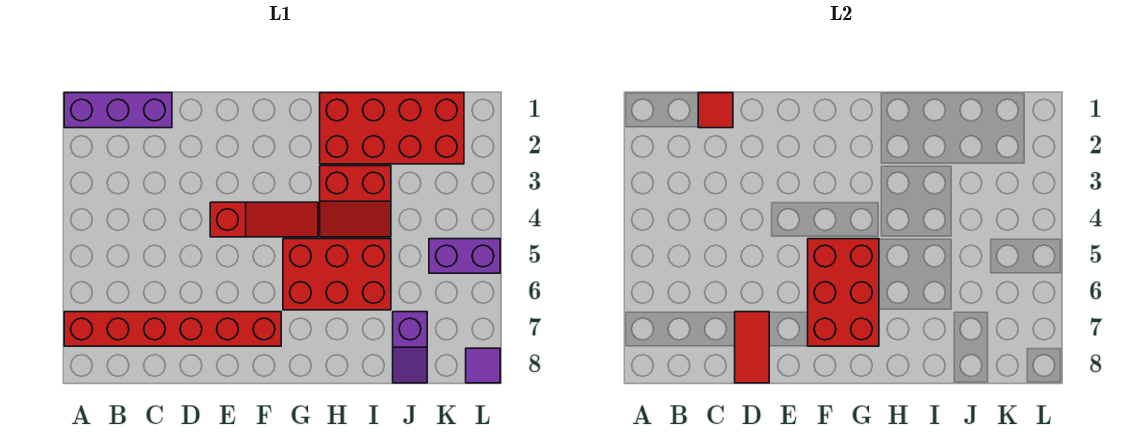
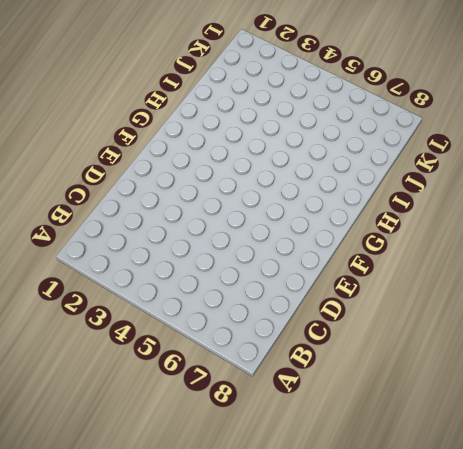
none -> purple brick A1:C1 level 1
none -> red brick A7:F7 level 1
none -> red slope E4:G4 level 1 top E

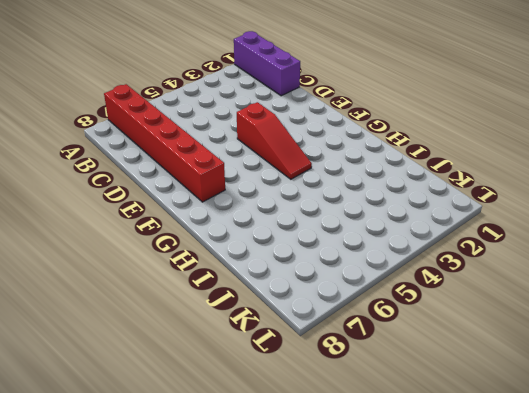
none -> red brick G5:I6 level 1
none -> red brick H1:K2 level 1
none -> red slope H3:I4 level 1 top 3

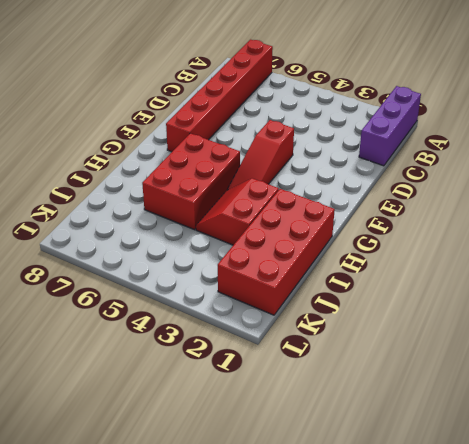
none -> purple slope J7:J8 level 1 top 7
none -> purple brick K5:L5 level 1
none -> purple tile L8 level 1

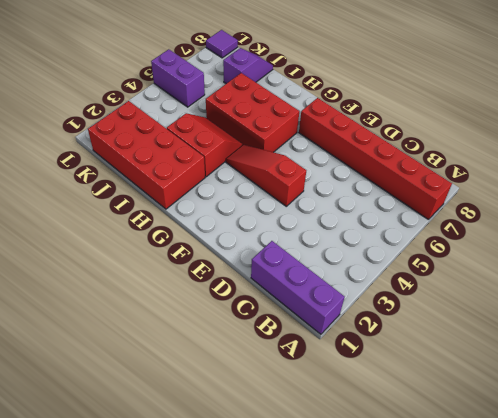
none -> red tile C1 level 2
none -> red tile D7:D8 level 2
none -> red brick F5:G7 level 2

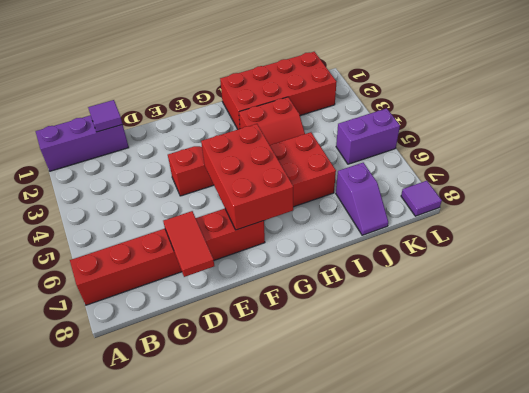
purple tile C1 level 2 -> red tile C1 level 2

